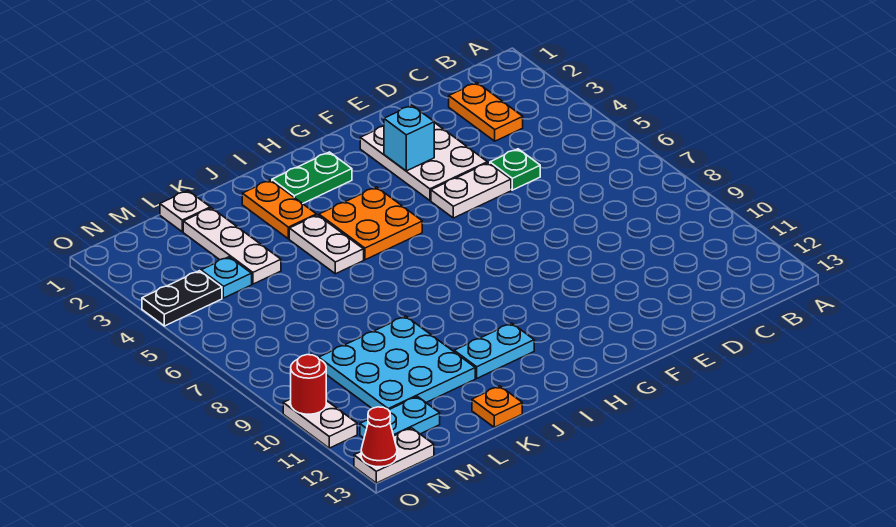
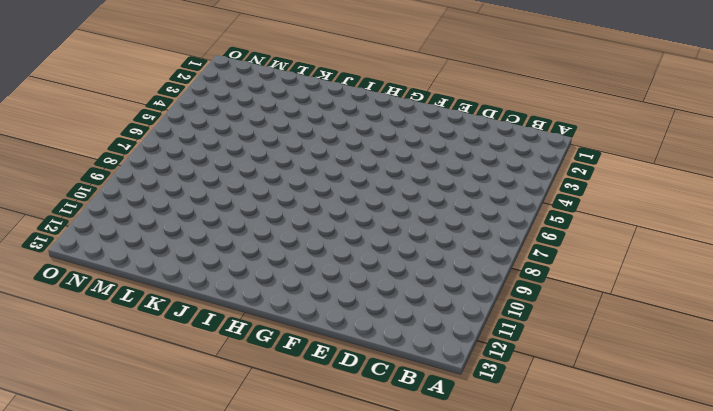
none -> orange plate C2:C3 level 1
none -> green plate D5 level 1
none -> white plate E2:F4 level 1

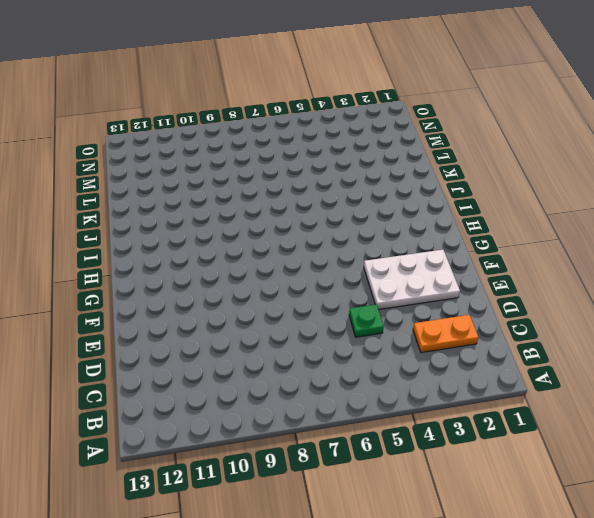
none -> white plate E5:F5 level 1
none -> green plate H2:I2 level 1
none -> orange plate H4:I5 level 1

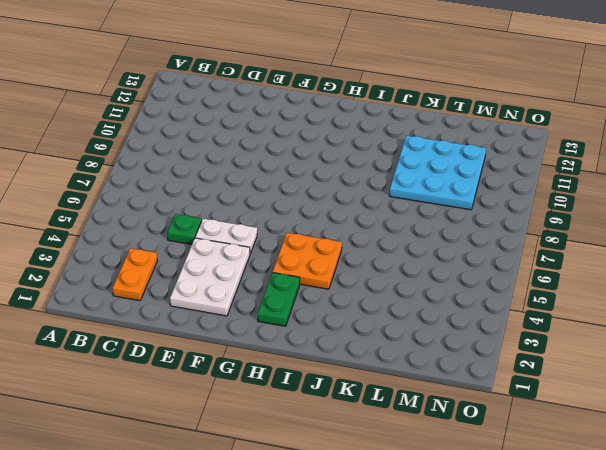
green plate H2:H3 level 1 -> green plate H2:I2 level 1
none -> cyan plate I11:J11 level 1
none -> orange plate J2:J3 level 1
none -> white plate J4:J5 level 1

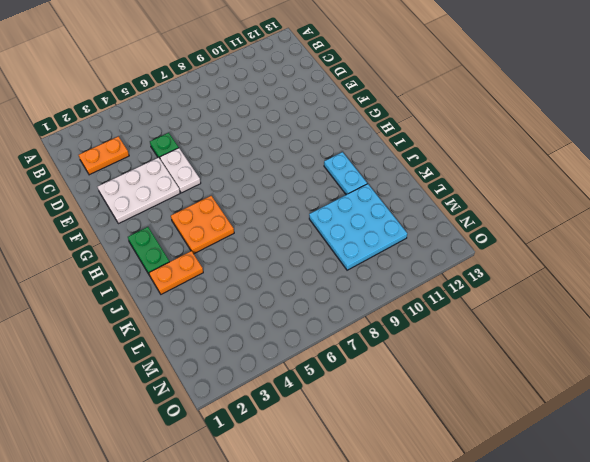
none -> white plate J4:J5 level 1
none -> orange plate K13 level 1
none -> white plate L1 level 1

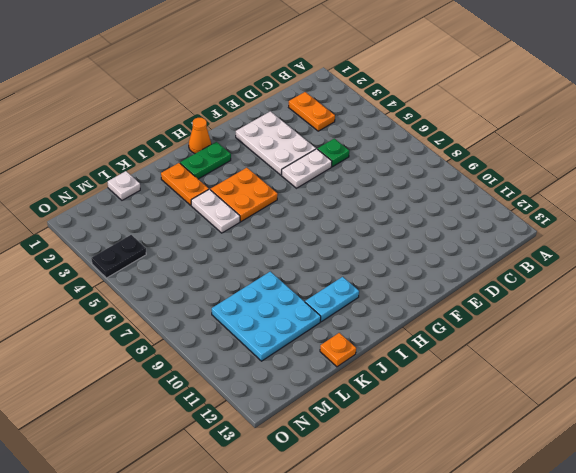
orange cone H1 level 1 -> none
none -> white plate L2:L4 level 1
none -> cyan plate M4 level 1
none -> cyan plate M12:N12 level 1

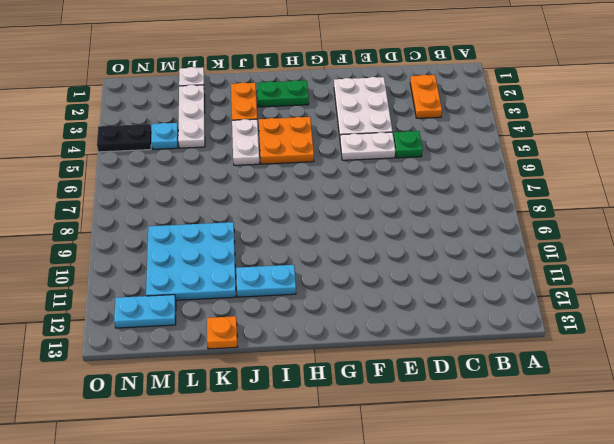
none -> white plate N13:O13 level 1
none -> white plate O10:O11 level 1
none -> cyan brick F3 level 2

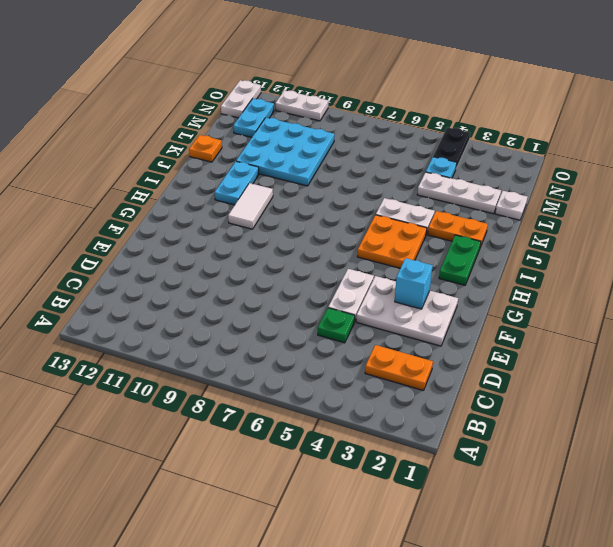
white tile H10:I10 level 1 -> none
none -> red round brick O10 level 2
none -> red cone O13 level 2

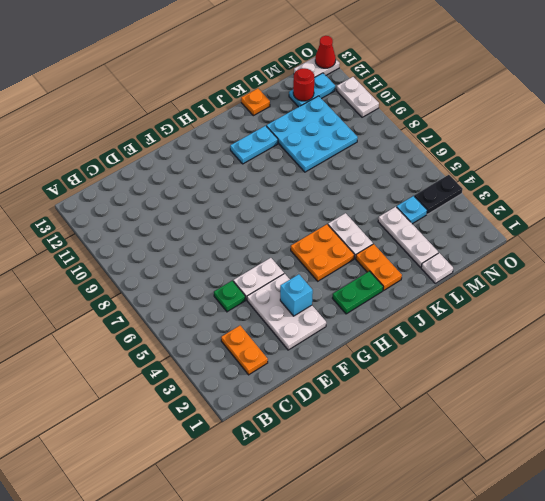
red round brick M12 level 2 -> red round brick O10 level 2

